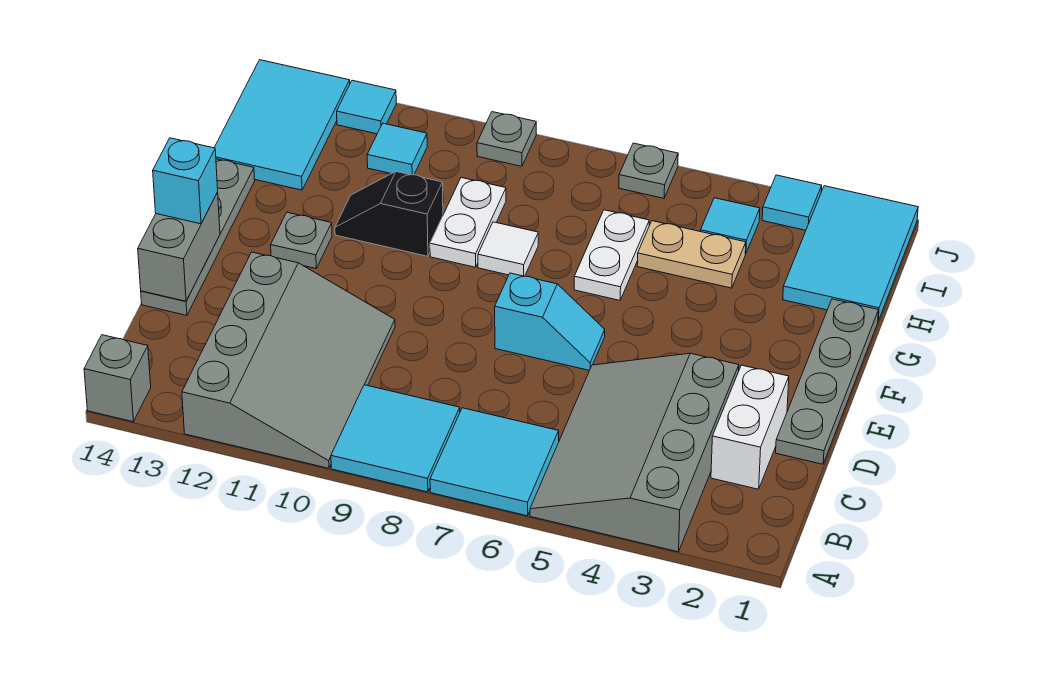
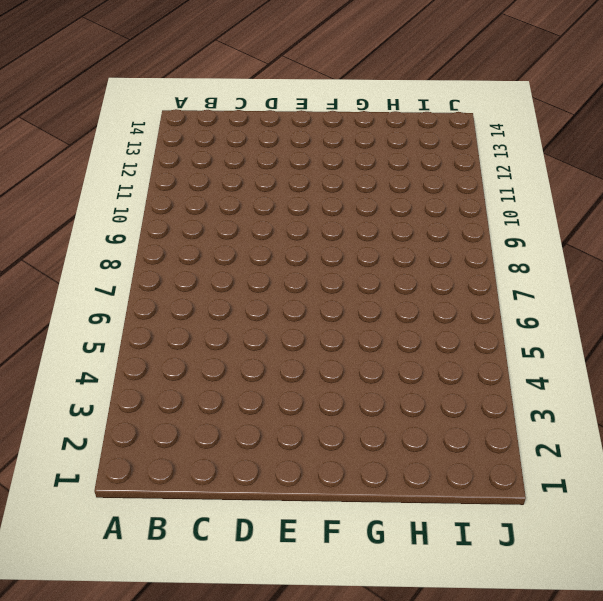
none -> grey slope A3:D5 level 1 top 3
none -> cyan tile A6:B7 level 1
none -> cyan tile A8:B9 level 1

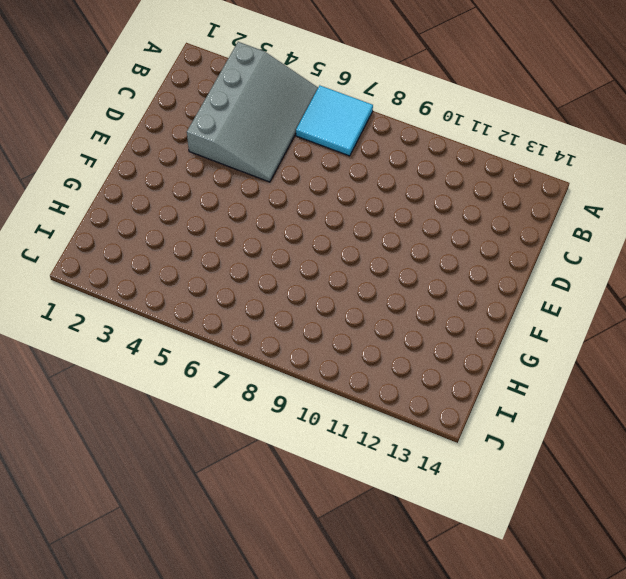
none -> cyan tile A8:B9 level 1
none -> grey slope A10:D12 level 1 top 12
none -> grey brick A14 level 1

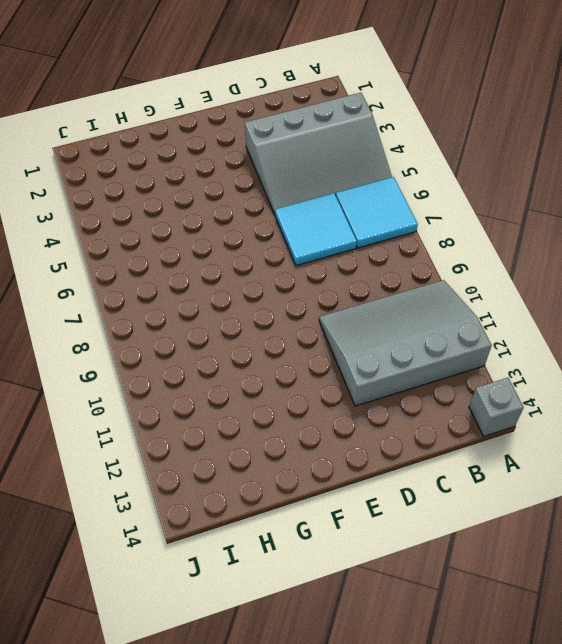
cyan tile C6:D7 level 1 -> cyan tile A8:B9 level 1
none -> white brick C2:D2 level 1
none -> grey plate D1:G1 level 1
none -> grey plate D14:G14 level 1

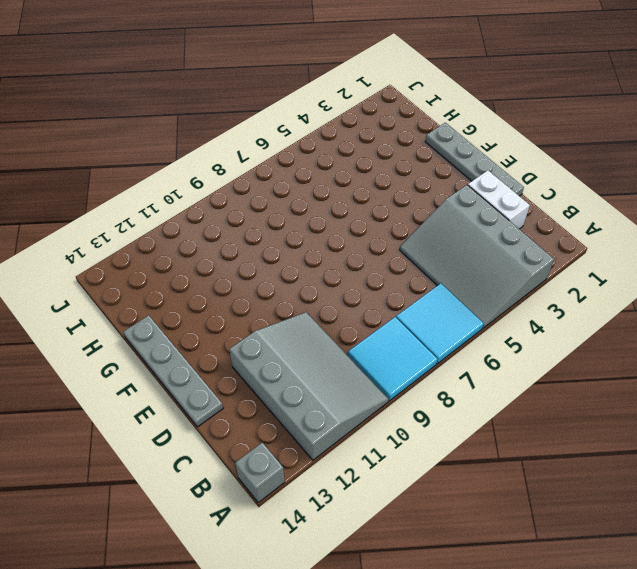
none -> cyan slope E6:E7 level 1 top 7
none -> grey plate F12 level 1
none -> white plate G6:H6 level 1

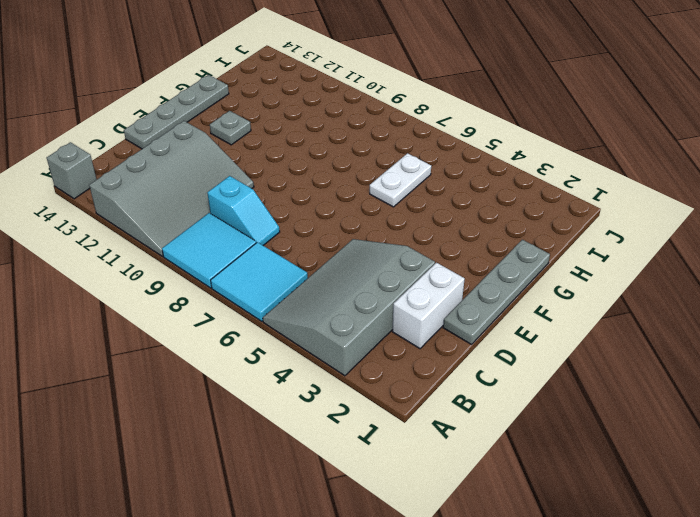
cyan slope C8:C9 level 1 top 9 -> cyan slope E6:E7 level 1 top 7
none -> white tile G8 level 1
none -> white plate G9:H9 level 1
none -> black slope G10:G11 level 1 top 10

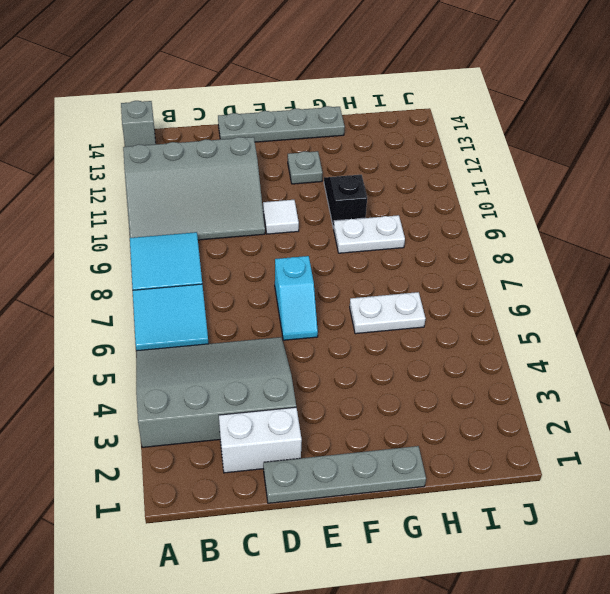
white tile E10 level 1 -> white tile G8 level 1
none -> cyan tile H1:J2 level 1
none -> tan plate H4:H5 level 1
none -> cyan tile H13:J14 level 1

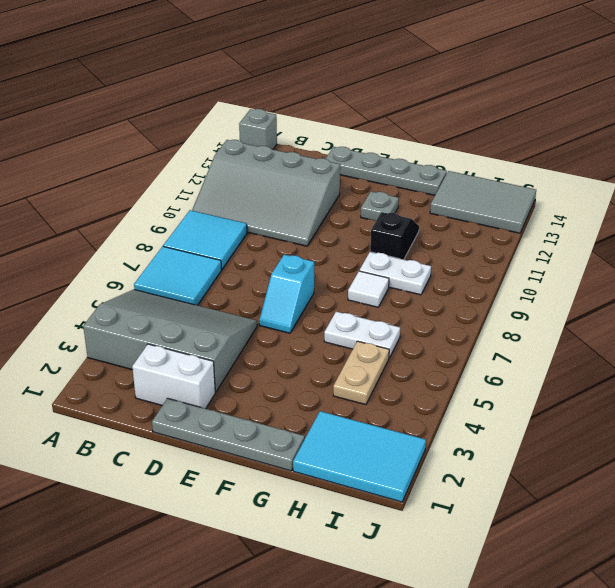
grey tile H13:J14 level 1 -> cyan tile H13:J14 level 1
none -> cyan tile I4 level 1
none -> cyan tile I11 level 1
none -> cyan tile J3 level 1

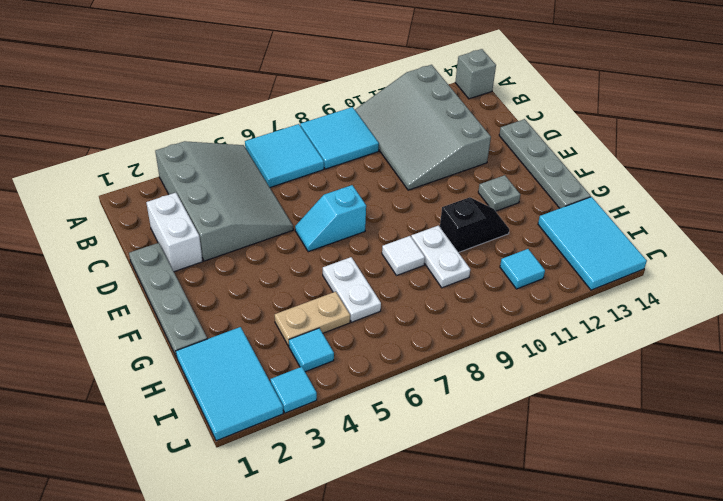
none -> grey plate J6 level 1
none -> grey plate J9 level 1
none -> cyan tile J12 level 1

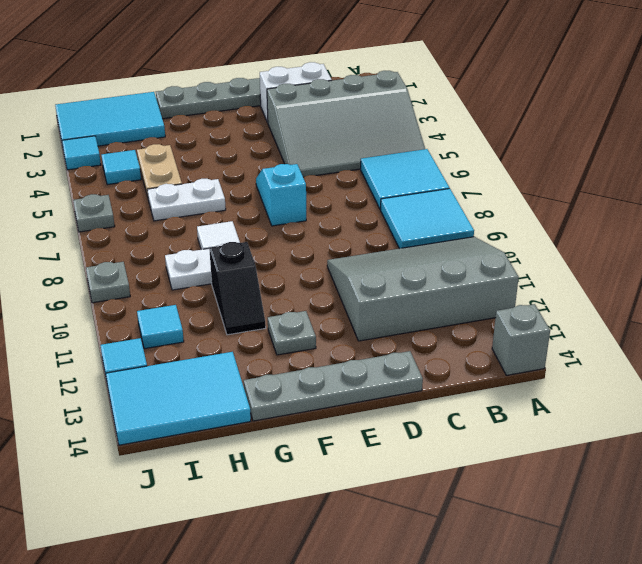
none -> grey brick D14:E14 level 2
none -> cyan brick E14 level 3

